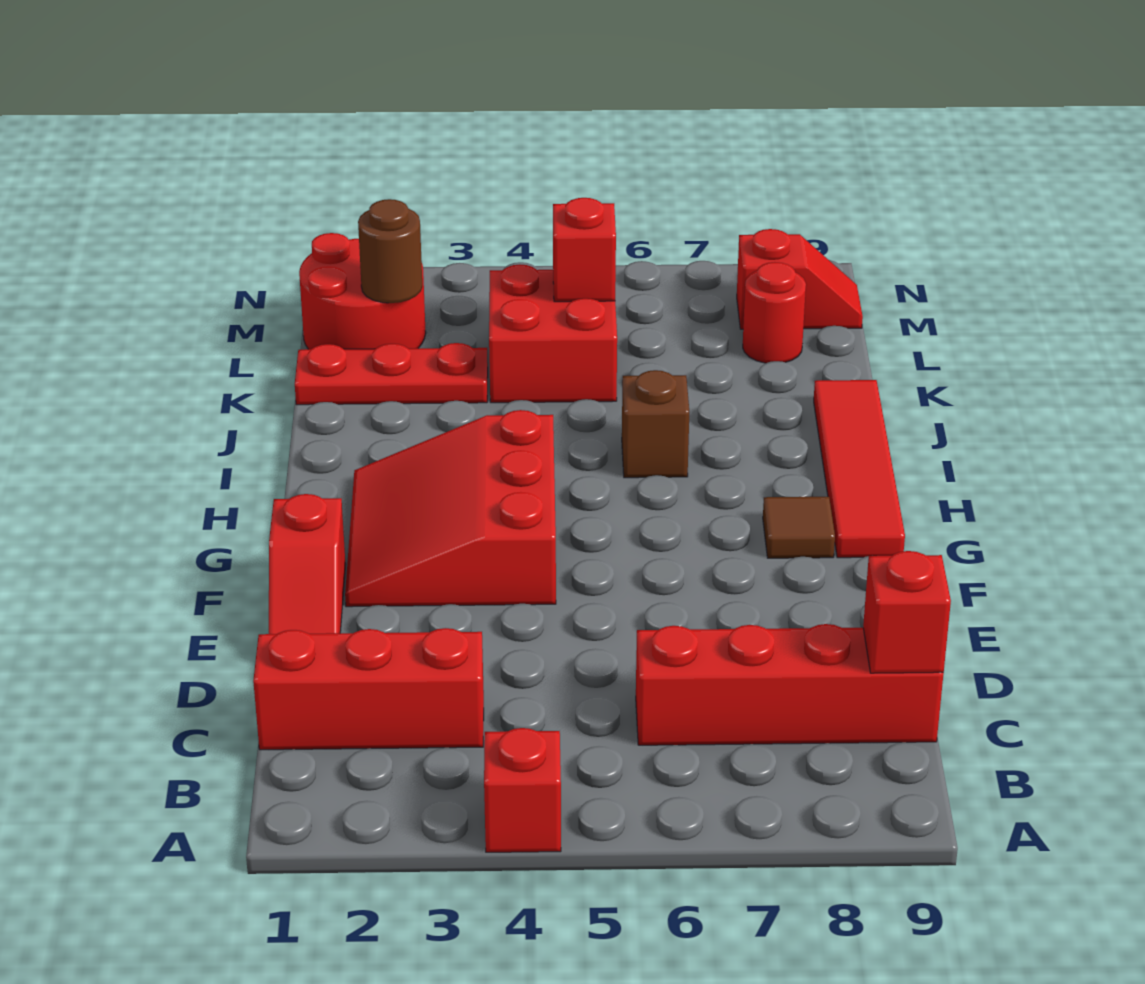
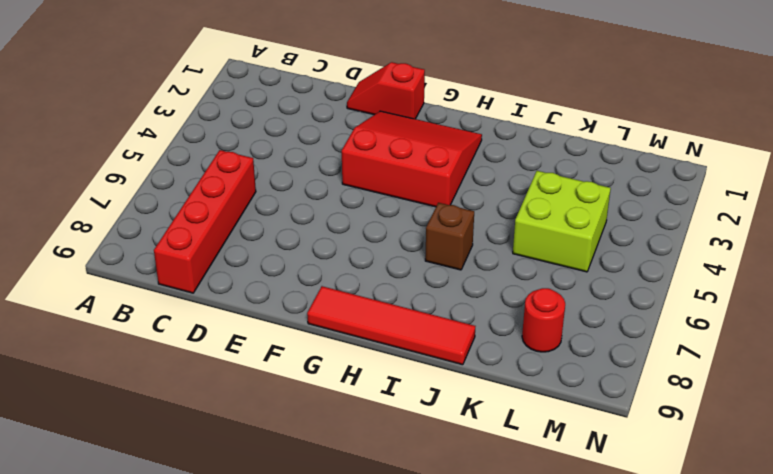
lime brick K4:L5 level 1 -> red brick K4:L5 level 1
none -> red brick A4 level 1
none -> red brick C1:C3 level 1
none -> brown tile G8 level 1

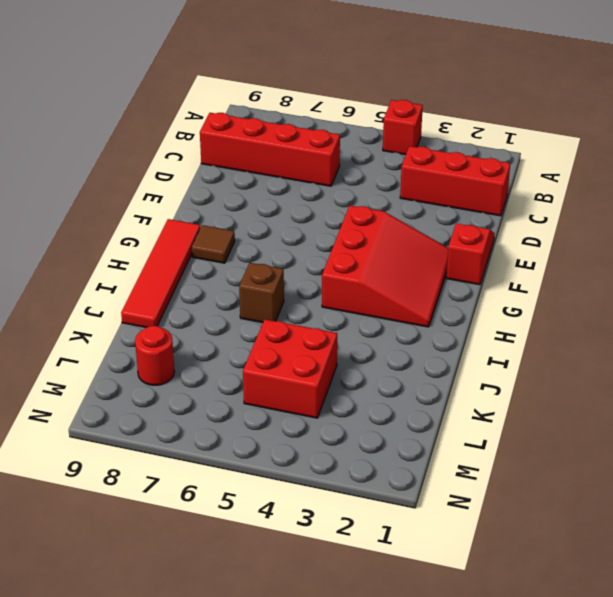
none -> red plate K1:K3 level 1
none -> red round brick L1:M2 level 1
none -> red slope M8:M9 level 1 top 8

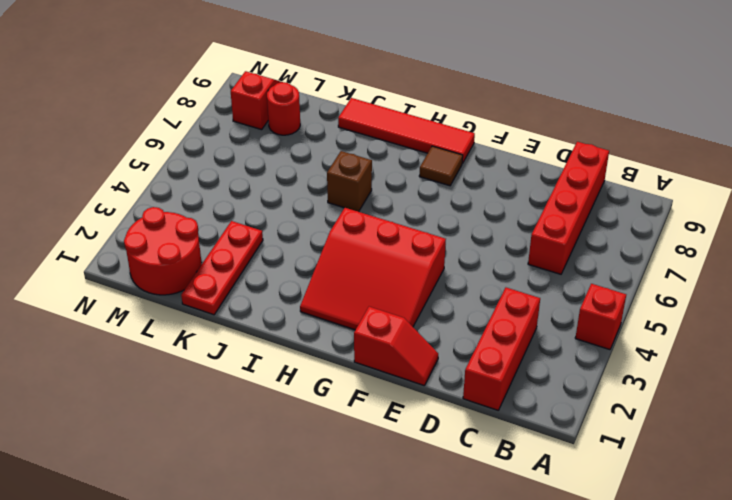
none -> red brick K4:L5 level 1
none -> red brick C9 level 2
none -> brown round brick L2 level 2

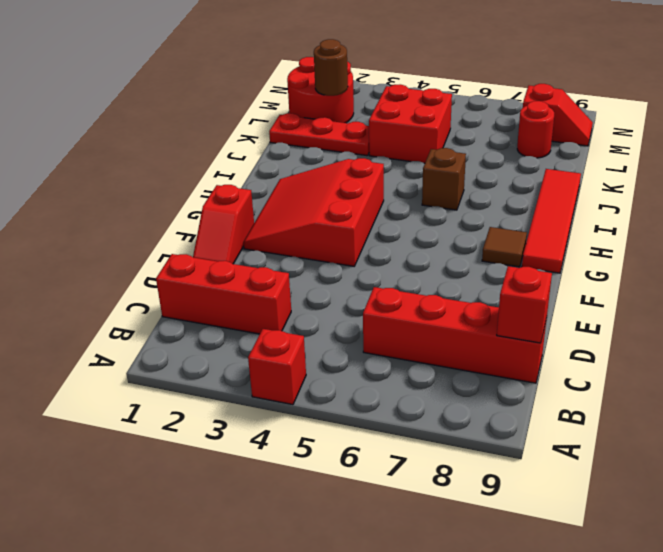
none -> red brick L5 level 2

